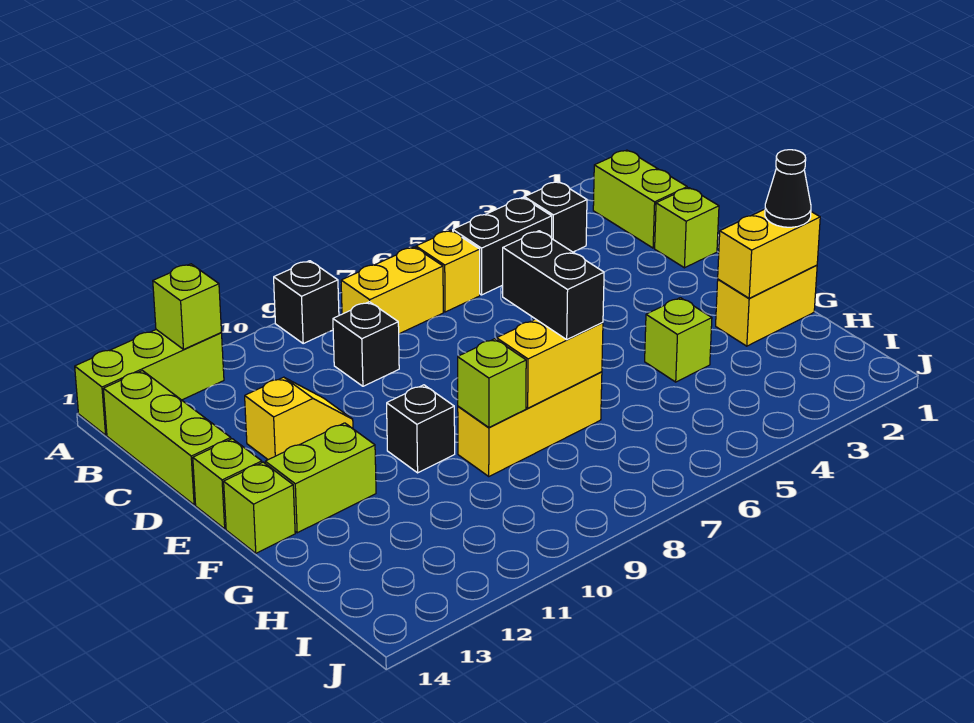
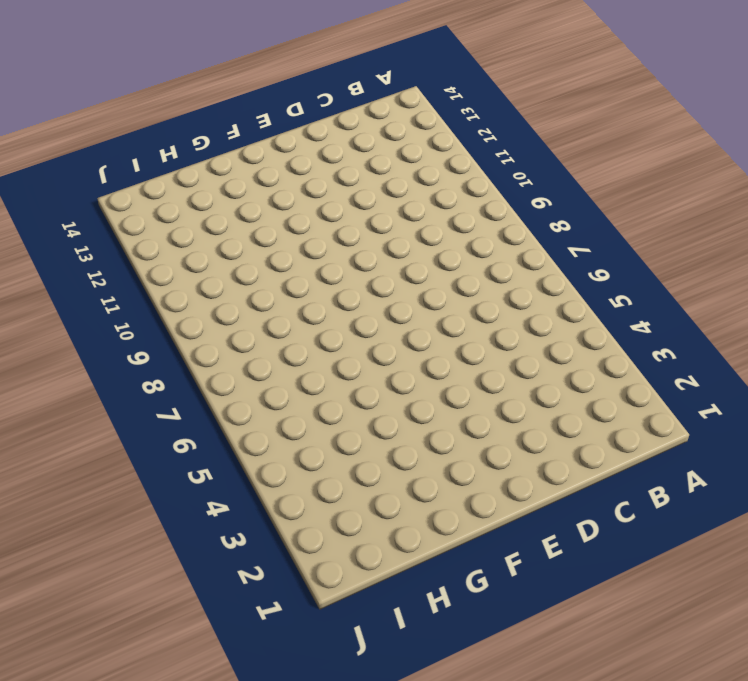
none -> black brick A9 level 1
none -> lime brick A12:A14 level 1
none -> lime brick B1:C1 level 1

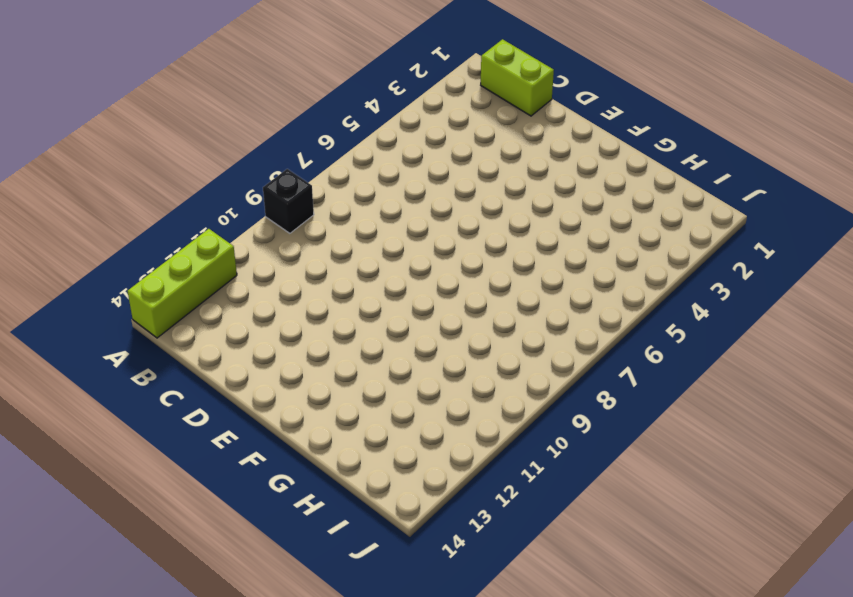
none -> black brick B3 level 1
none -> black brick B4:B5 level 1
none -> yellow brick B6 level 1

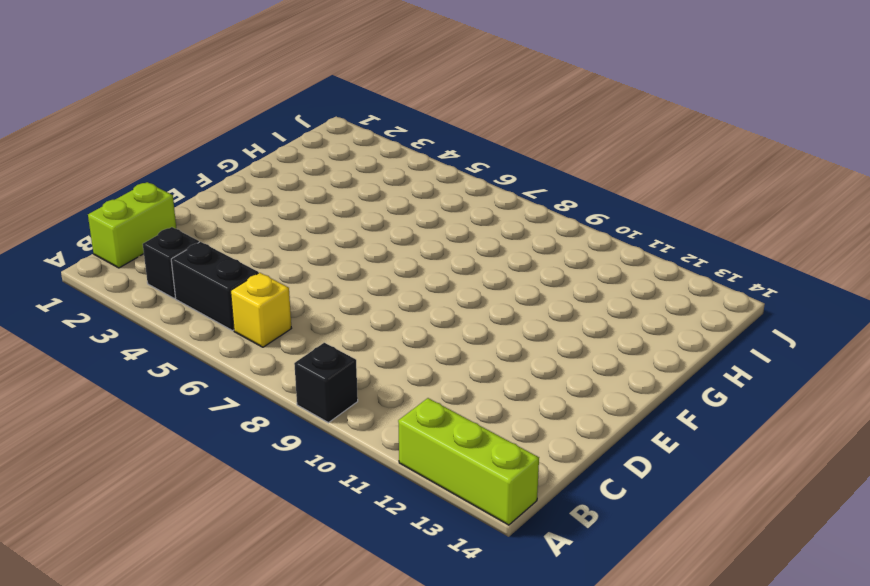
none -> yellow brick B7:B8 level 1
none -> lime brick B14:D14 level 1
none -> black brick C9 level 1

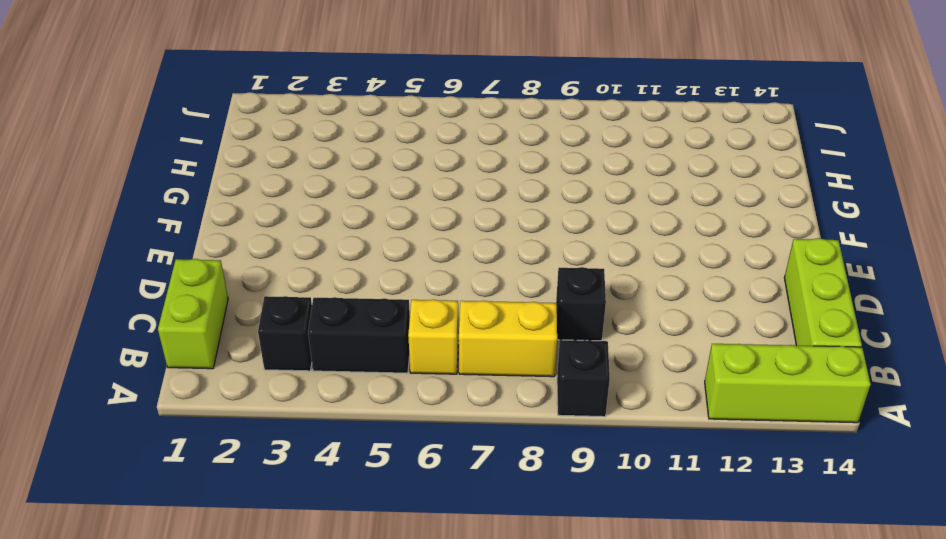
none -> lime brick D1 level 1
none -> yellow slope D11:D12 level 1 top 12
none -> lime brick E14 level 1

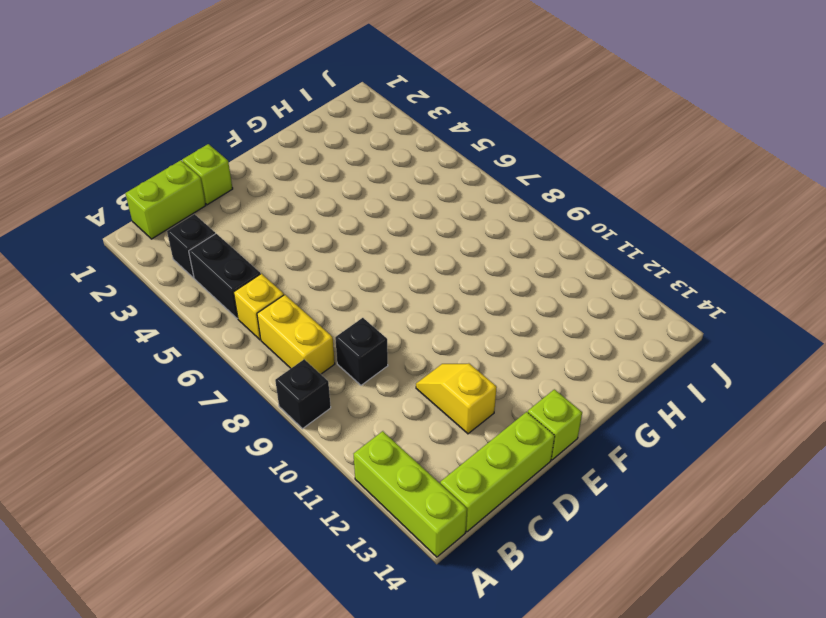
none -> black brick F10 level 1
none -> lime brick F12:F13 level 1
none -> lime brick F14 level 1

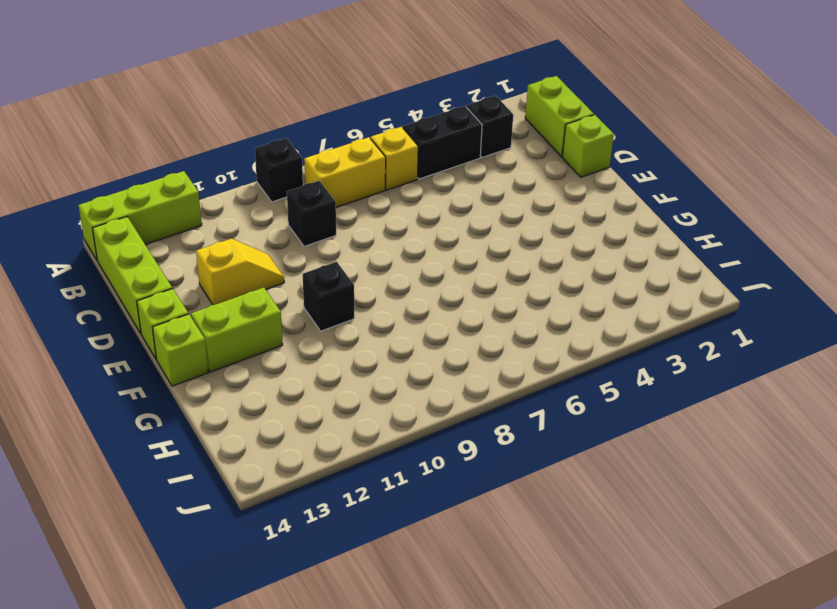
none -> yellow brick G1:G2 level 1
none -> lime brick G4 level 1
none -> yellow brick G7:G9 level 1

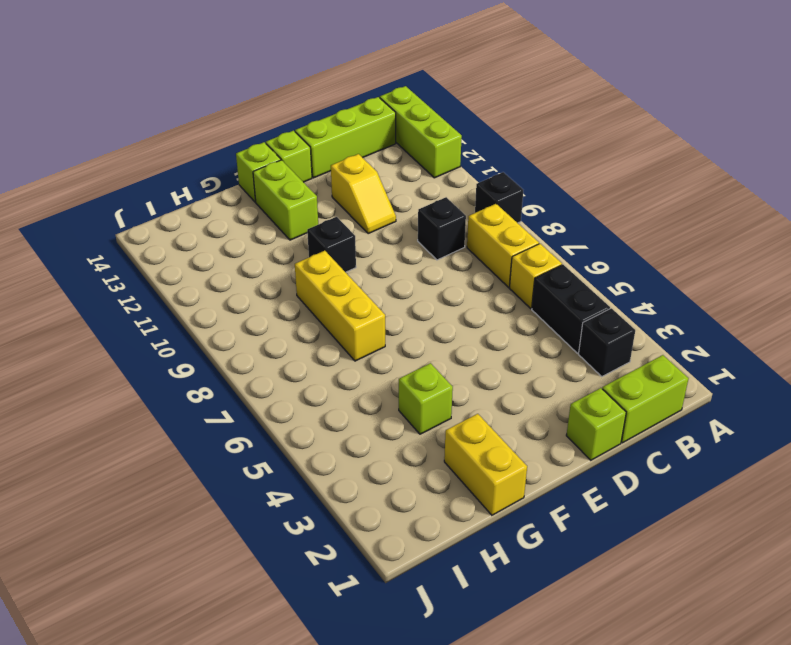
none -> lime brick A12 level 2
none -> yellow brick G1:G2 level 2
none -> yellow brick G7:G8 level 2

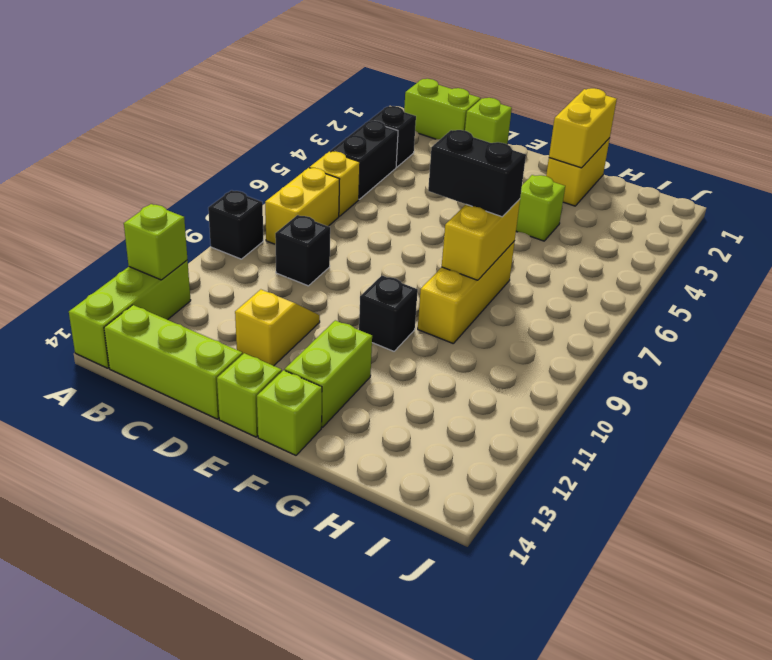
none -> lime brick G9 level 2
none -> black cone G1 level 3

